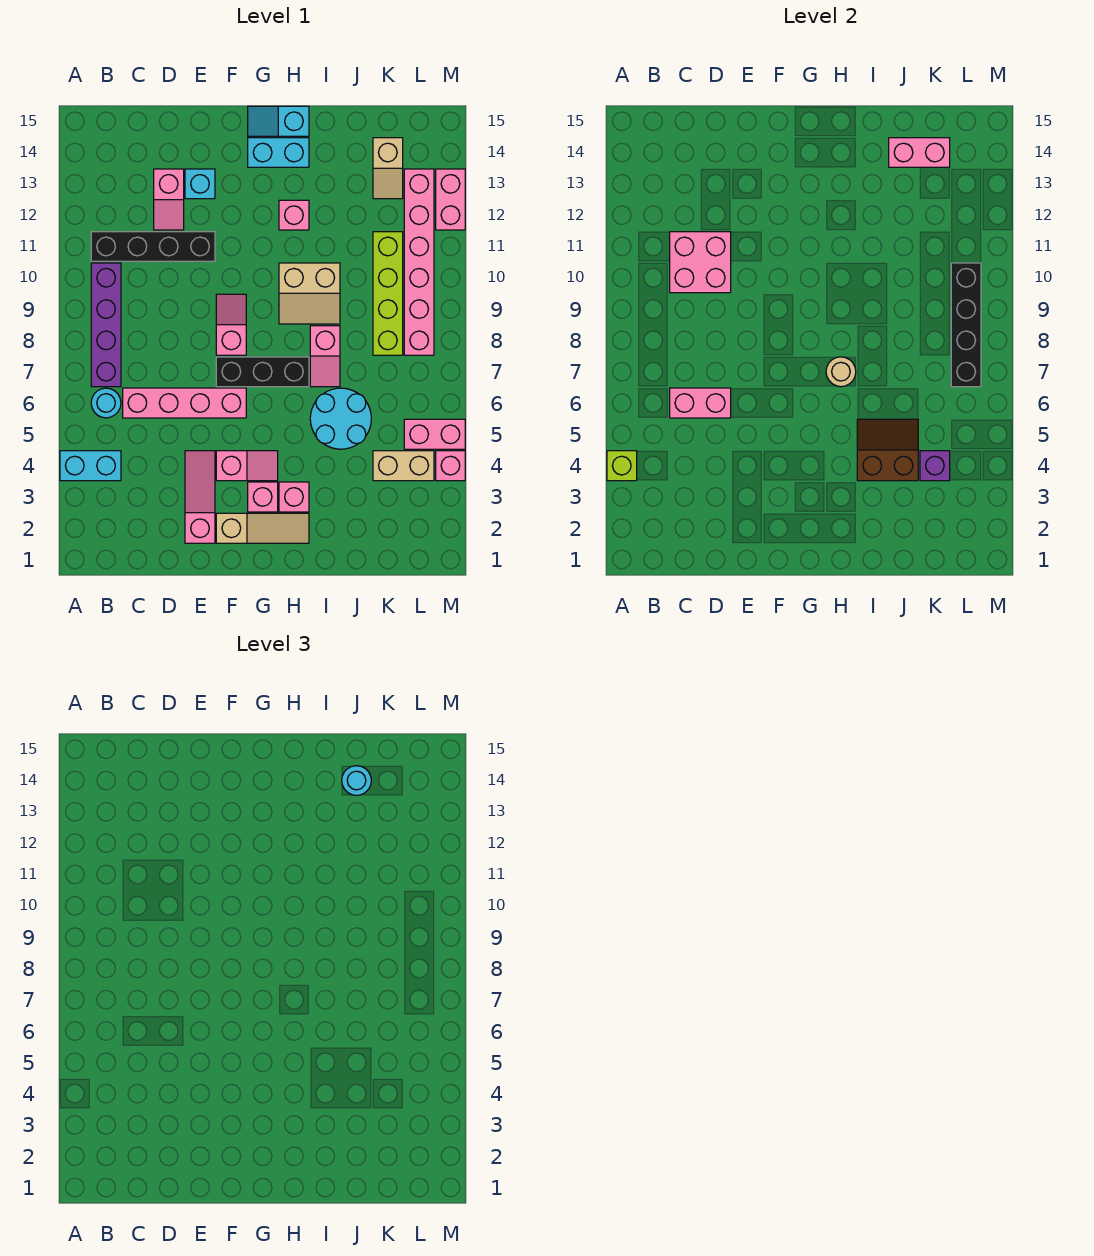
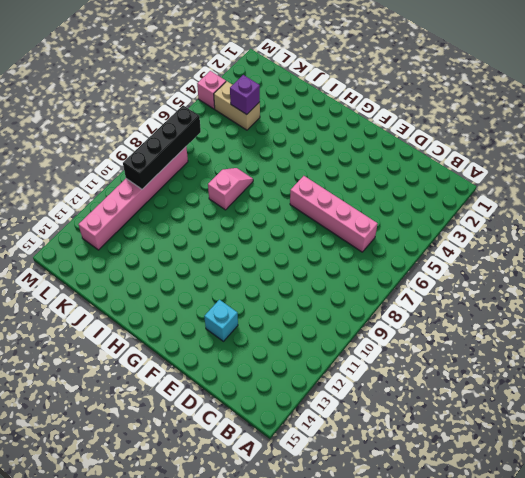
none -> cyan brick A4:B4 level 1
none -> cyan round brick B6 level 1
none -> purple brick B7:B10 level 1
none -> black brick B11:E11 level 1

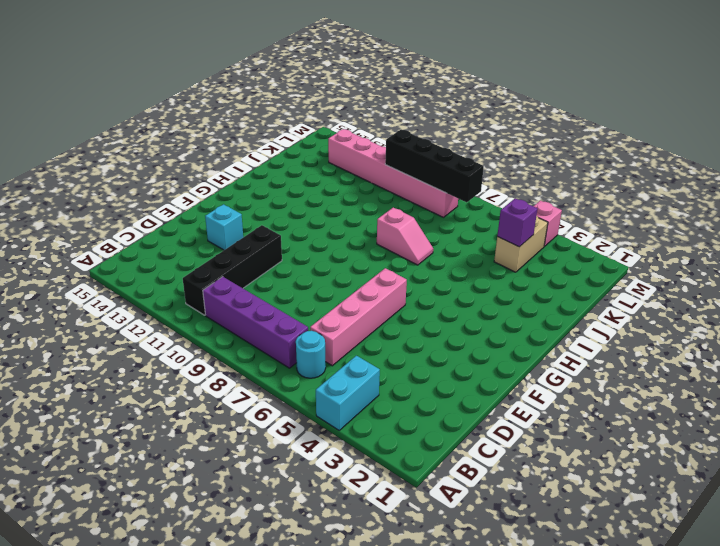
none -> pink slope D12:D13 level 1 top 13
none -> pink slope E2:E4 level 1 top 2
none -> tan slope F2:H2 level 1 top F
none -> pink slope F4:G4 level 1 top F

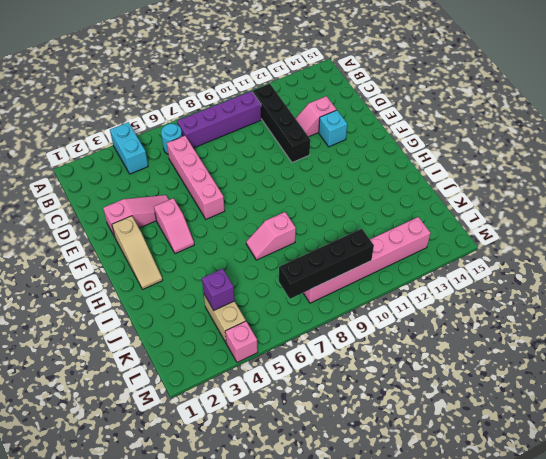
none -> black brick F7:H7 level 1
none -> pink slope F8:F9 level 1 top 8
none -> pink brick G3 level 1
none -> cyan brick G14:H14 level 1

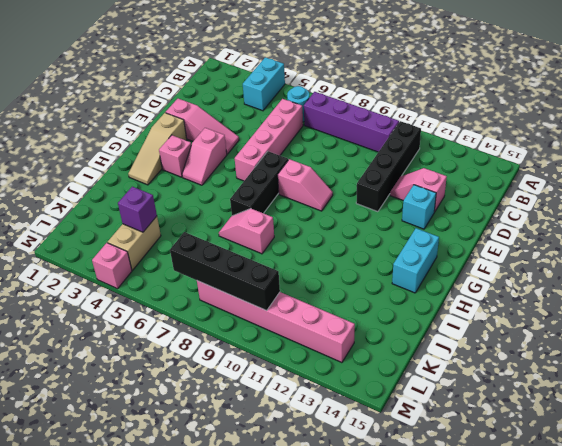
none -> cyan slope G15:H15 level 1 top H
none -> pink brick H3 level 1
none -> tan slope H9:I10 level 1 top 10
none -> pink brick H12 level 1

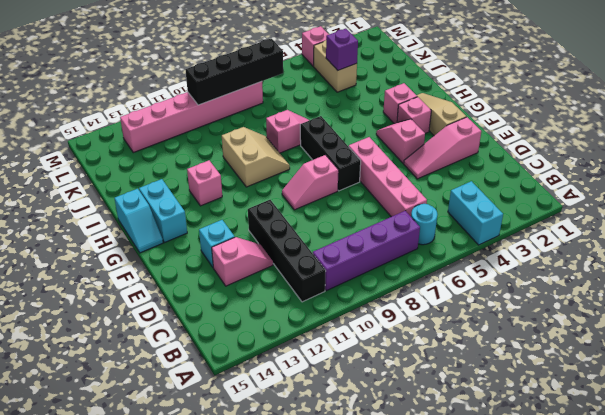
none -> cyan round brick I5:J6 level 1
none -> lime brick K8:K11 level 1
none -> tan slope K13:K14 level 1 top 14
none -> pink brick L5:M5 level 1

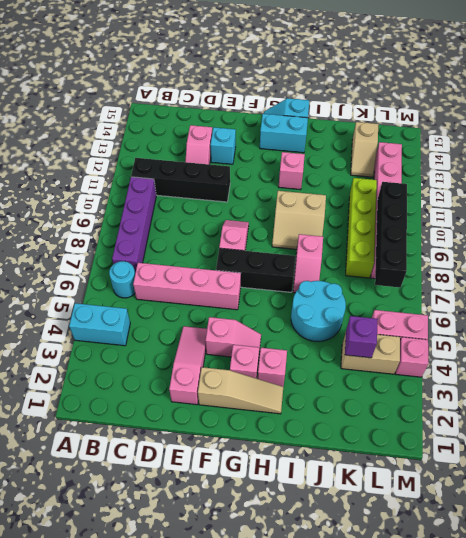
none -> pink brick M12:M13 level 1
none -> lime brick A4 level 2
none -> pink brick C6:D6 level 2
none -> pink brick C10:D11 level 2

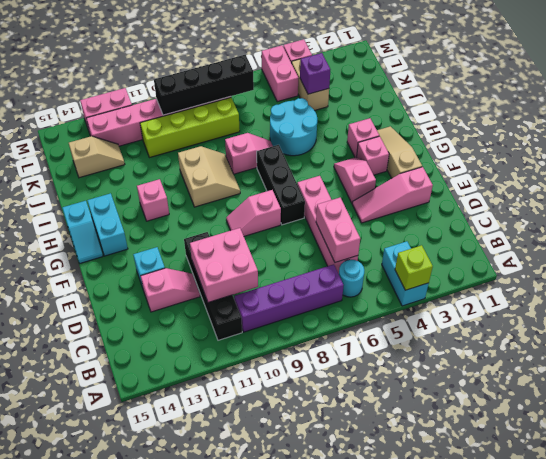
none -> tan round brick H7 level 2
none -> brown slope I4:J5 level 2 top 4
none -> pink brick J14:K14 level 2
none -> cyan round brick J14 level 3

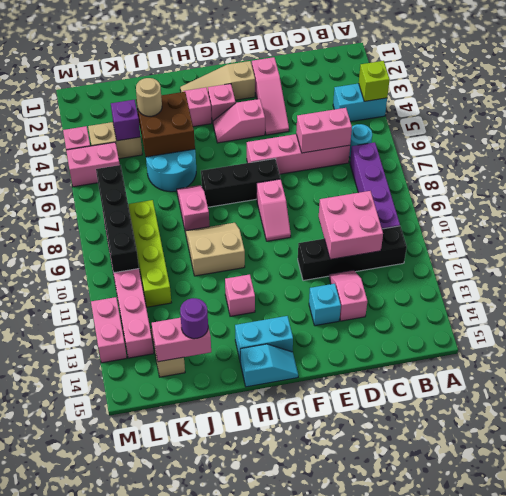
brown brick I4:J5 level 2 -> brown slope I4:J5 level 2 top 4
tan round brick J4 level 3 -> tan round brick H7 level 2
purple round brick J14 level 3 -> cyan round brick J14 level 3

